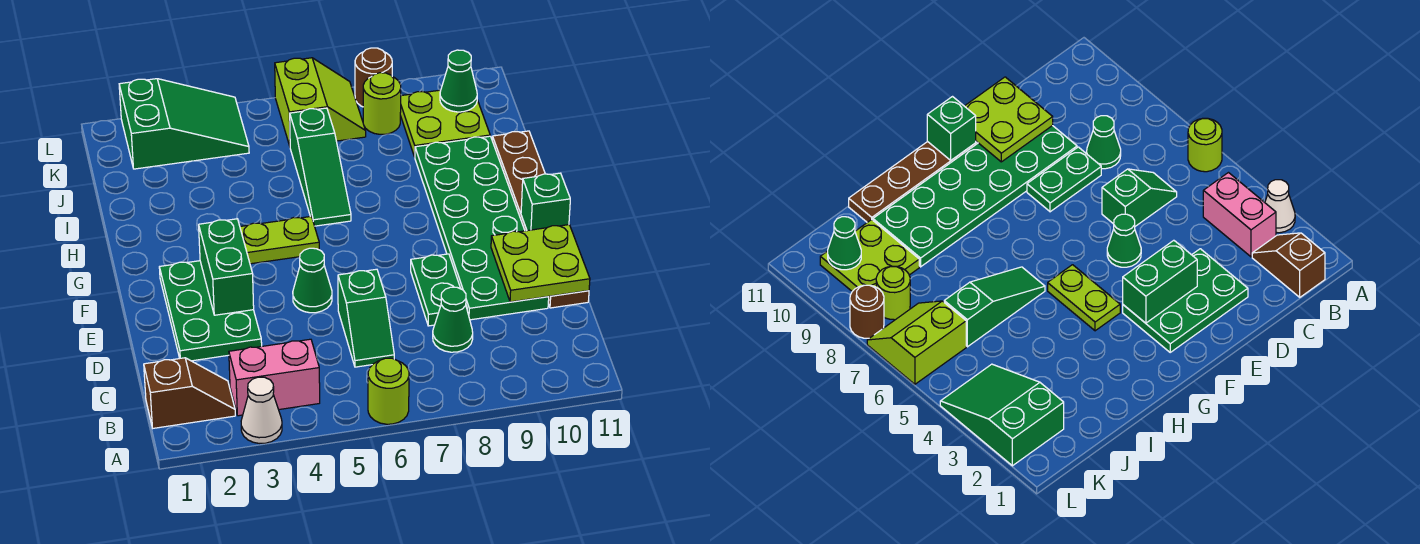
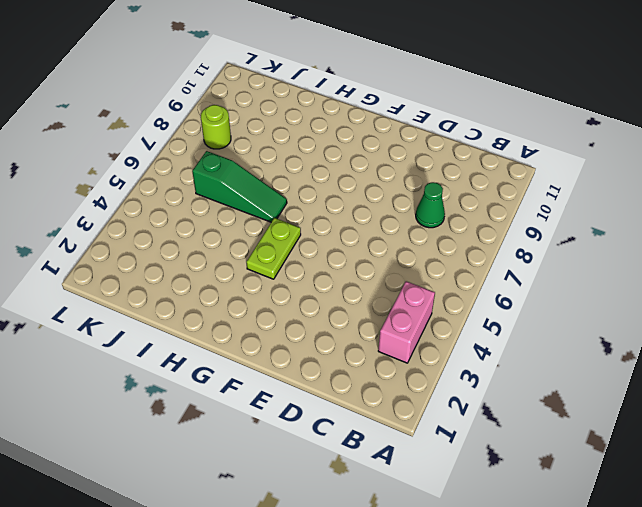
none -> white cone A3 level 1
none -> lime round brick A6 level 1
none -> brown slope B1:B2 level 1 top 1

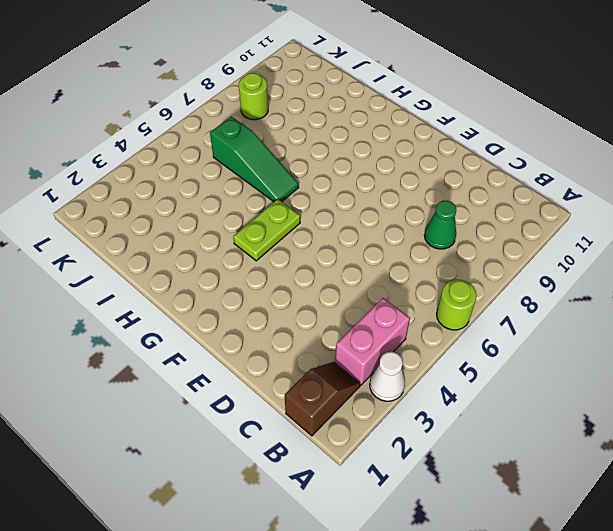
none -> green slope C6:D6 level 1 top D
none -> green plate D2:F3 level 1
none -> green plate D8:E8 level 1

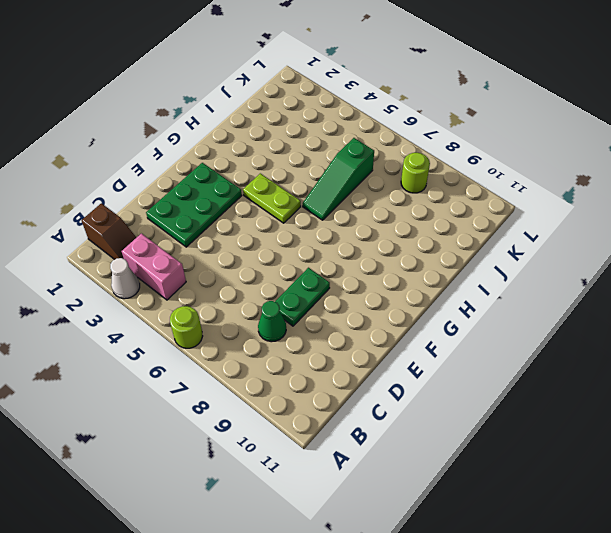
none -> green slope C6:D6 level 1 top D
none -> green plate D9:I10 level 1
none -> brown plate D11:I11 level 1

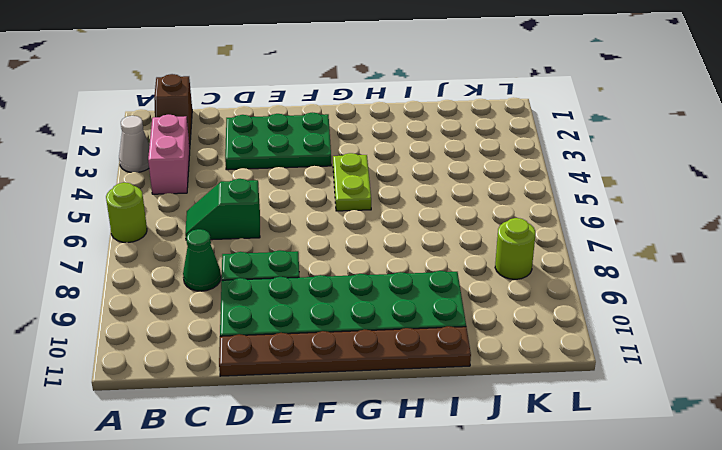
none -> green cone E5 level 1
none -> green slope H6:J6 level 1 top J
none -> lime plate J9:K10 level 1

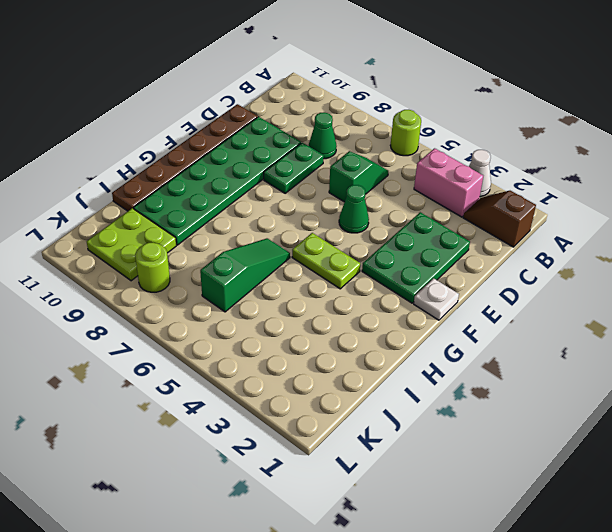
white plate F1 level 1 -> none
none -> green slope K2:L4 level 1 top 2
none -> lime slope K6:L7 level 1 top 6
none -> brown round brick L8 level 1

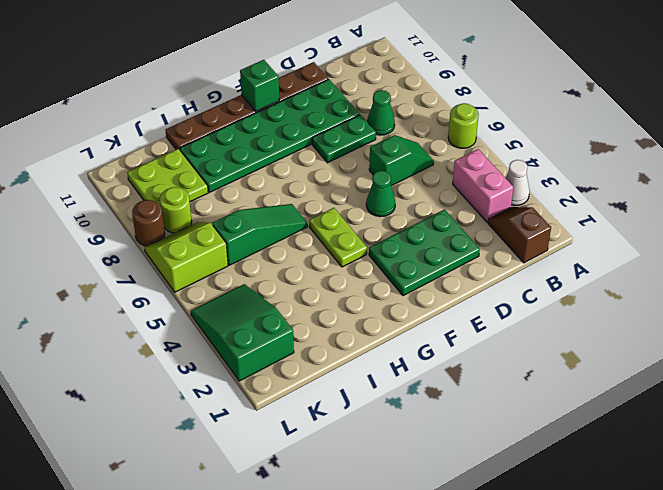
none -> lime plate D10:E11 level 2
none -> green brick E3:F3 level 2
none -> green cone K10 level 2

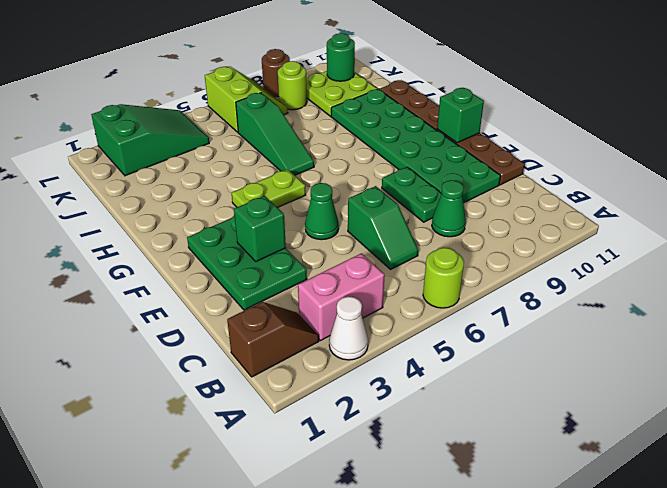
green brick E3 level 2 -> green brick E3:F3 level 2
green round brick K10 level 2 -> green cone K10 level 2
none -> lime plate D10:E11 level 2

